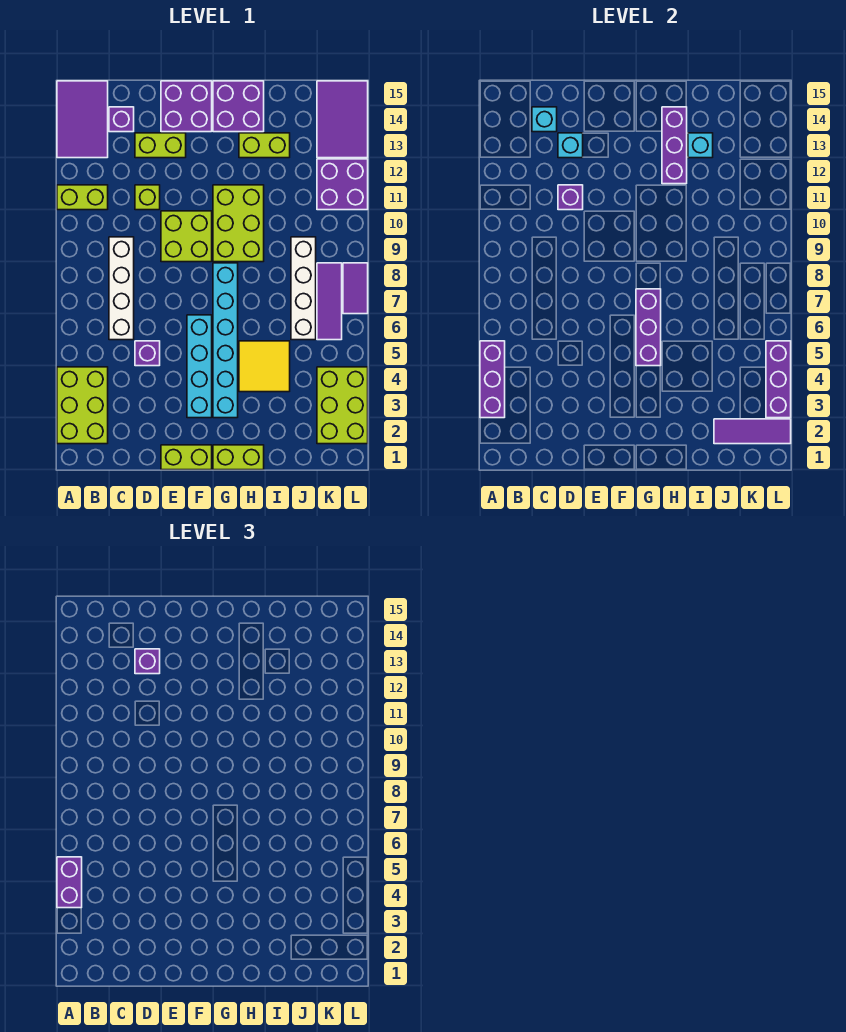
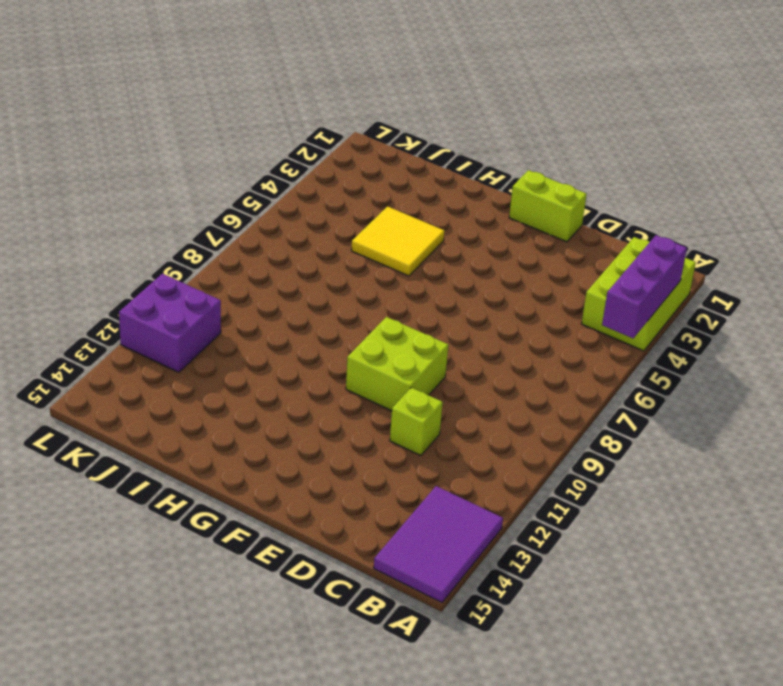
none -> lime brick A11:B11 level 1
none -> white brick C6:C9 level 1
none -> purple brick C14 level 1
none -> purple brick D5 level 1

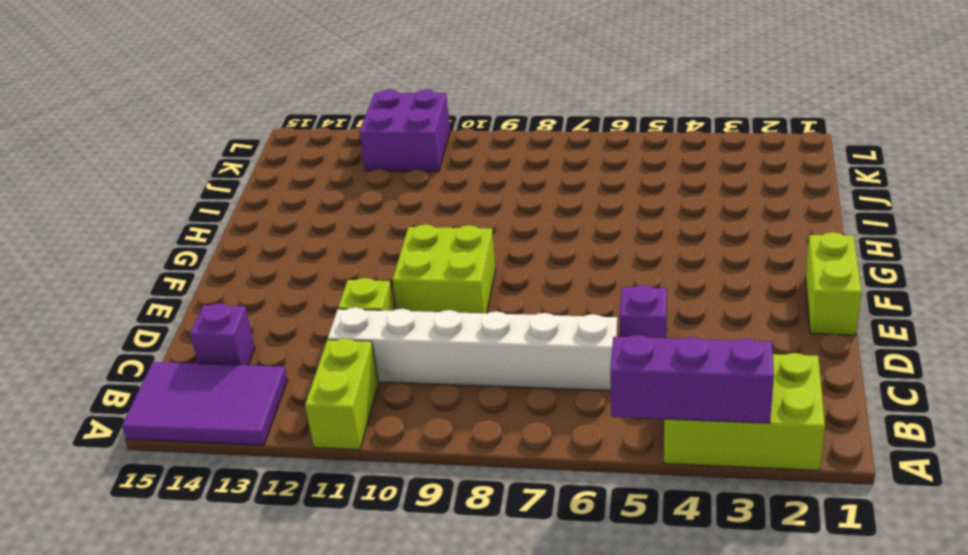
white brick C6:C11 level 1 -> white brick C6:C9 level 1
none -> lime brick D13:E13 level 1
none -> purple brick E14:F15 level 1
none -> cyan brick F3:F6 level 1
none -> lime brick G1:H1 level 1

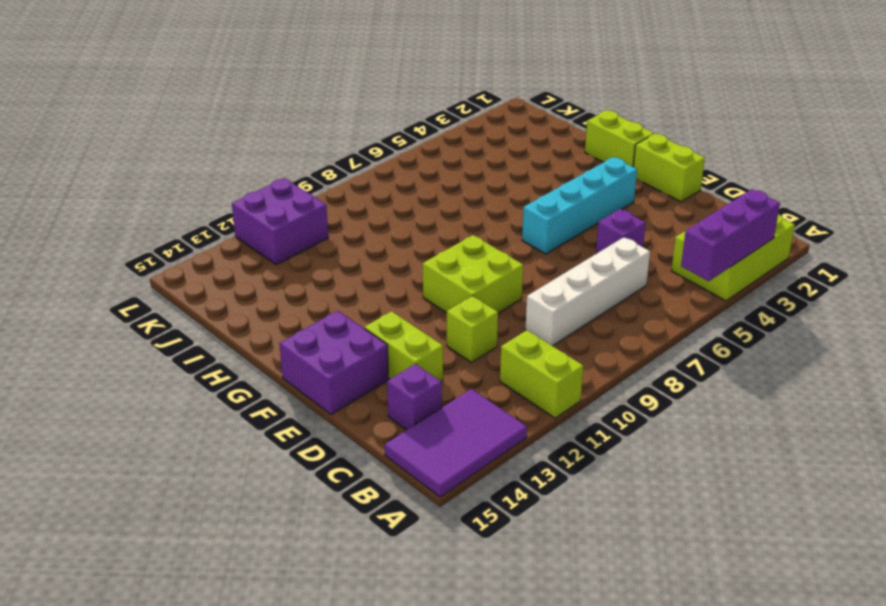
none -> cyan brick G3:G8 level 1
none -> lime brick G9:H11 level 1
none -> purple brick G14:H15 level 1
none -> yellow tile H4:I5 level 1

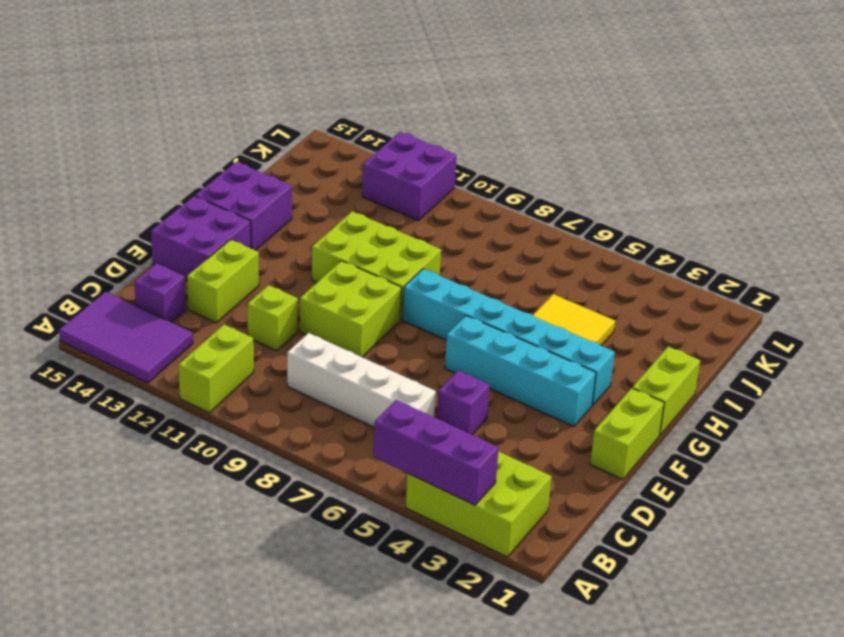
none -> lime brick H13:I13 level 1
none -> white brick J6:J9 level 1
none -> lime brick K2:L4 level 1
none -> purple tile K6:K8 level 1

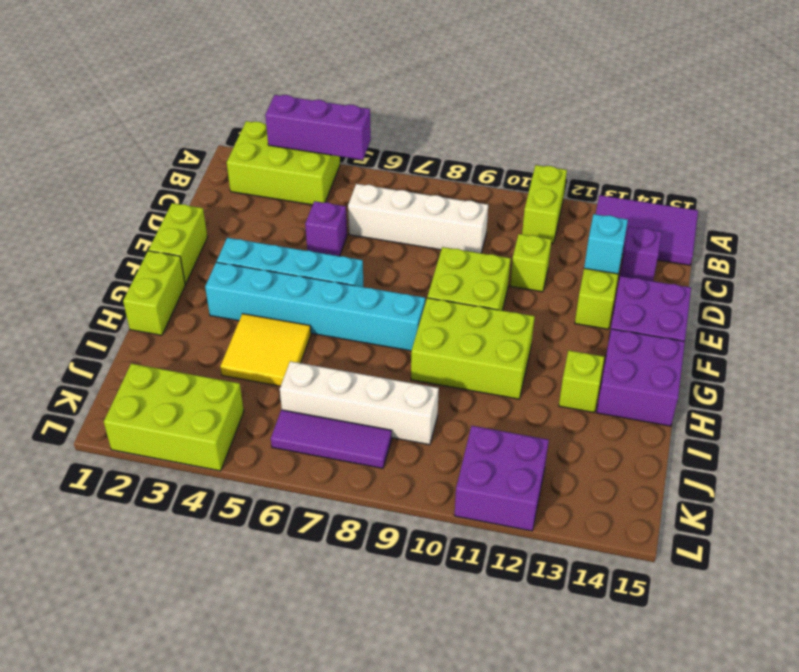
lime brick H13 level 1 -> lime brick H13:I13 level 1
none -> purple tile K13:L15 level 1
none -> purple tile L7:L8 level 1
none -> cyan brick C14 level 2
none -> purple brick D11 level 2

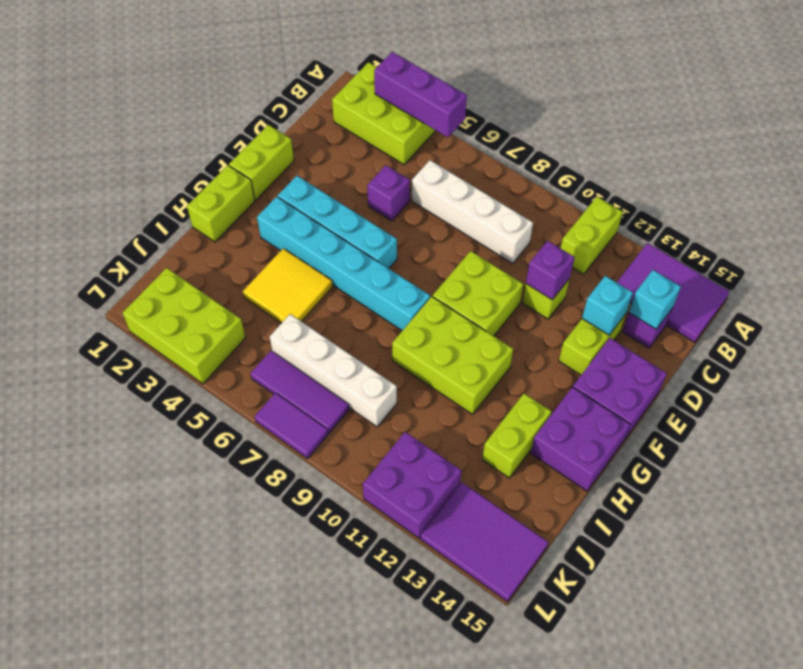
none -> purple brick G5:G7 level 2
none -> purple brick H12:H14 level 2
none -> cyan brick I13 level 2
none -> purple tile J2:L2 level 2

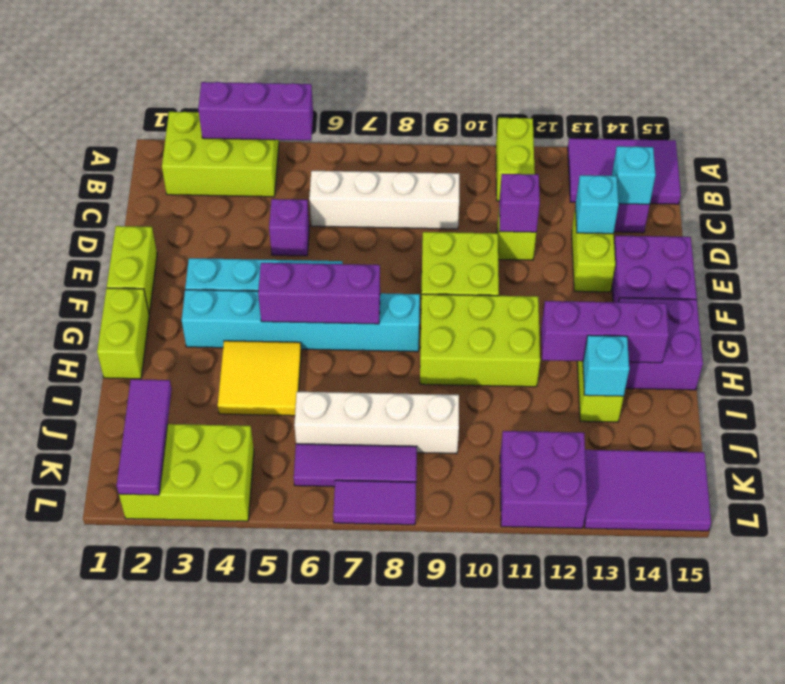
none -> purple brick L3:L5 level 2
none -> purple brick A4:A5 level 3
none -> purple brick D13 level 3

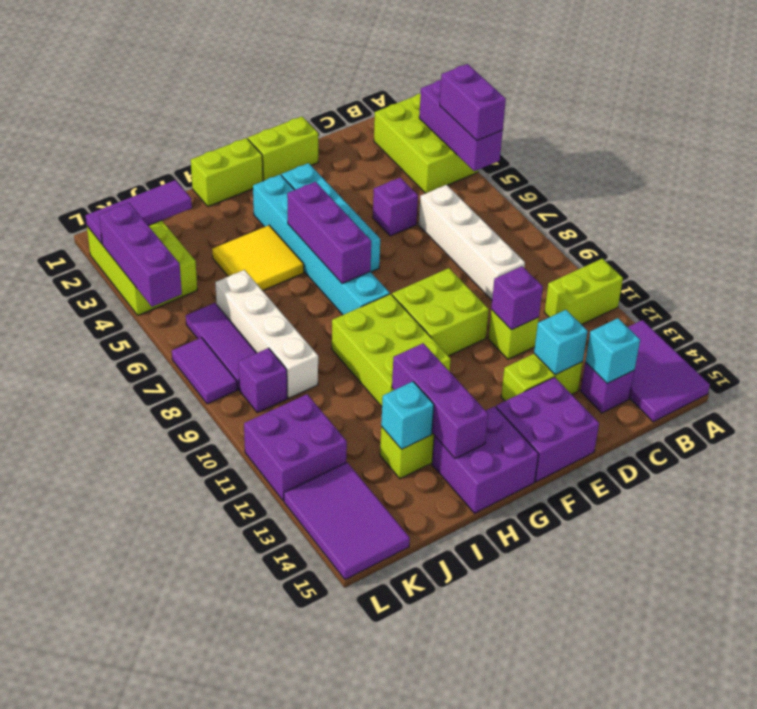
purple brick K9 level 1 -> purple brick D13 level 3

